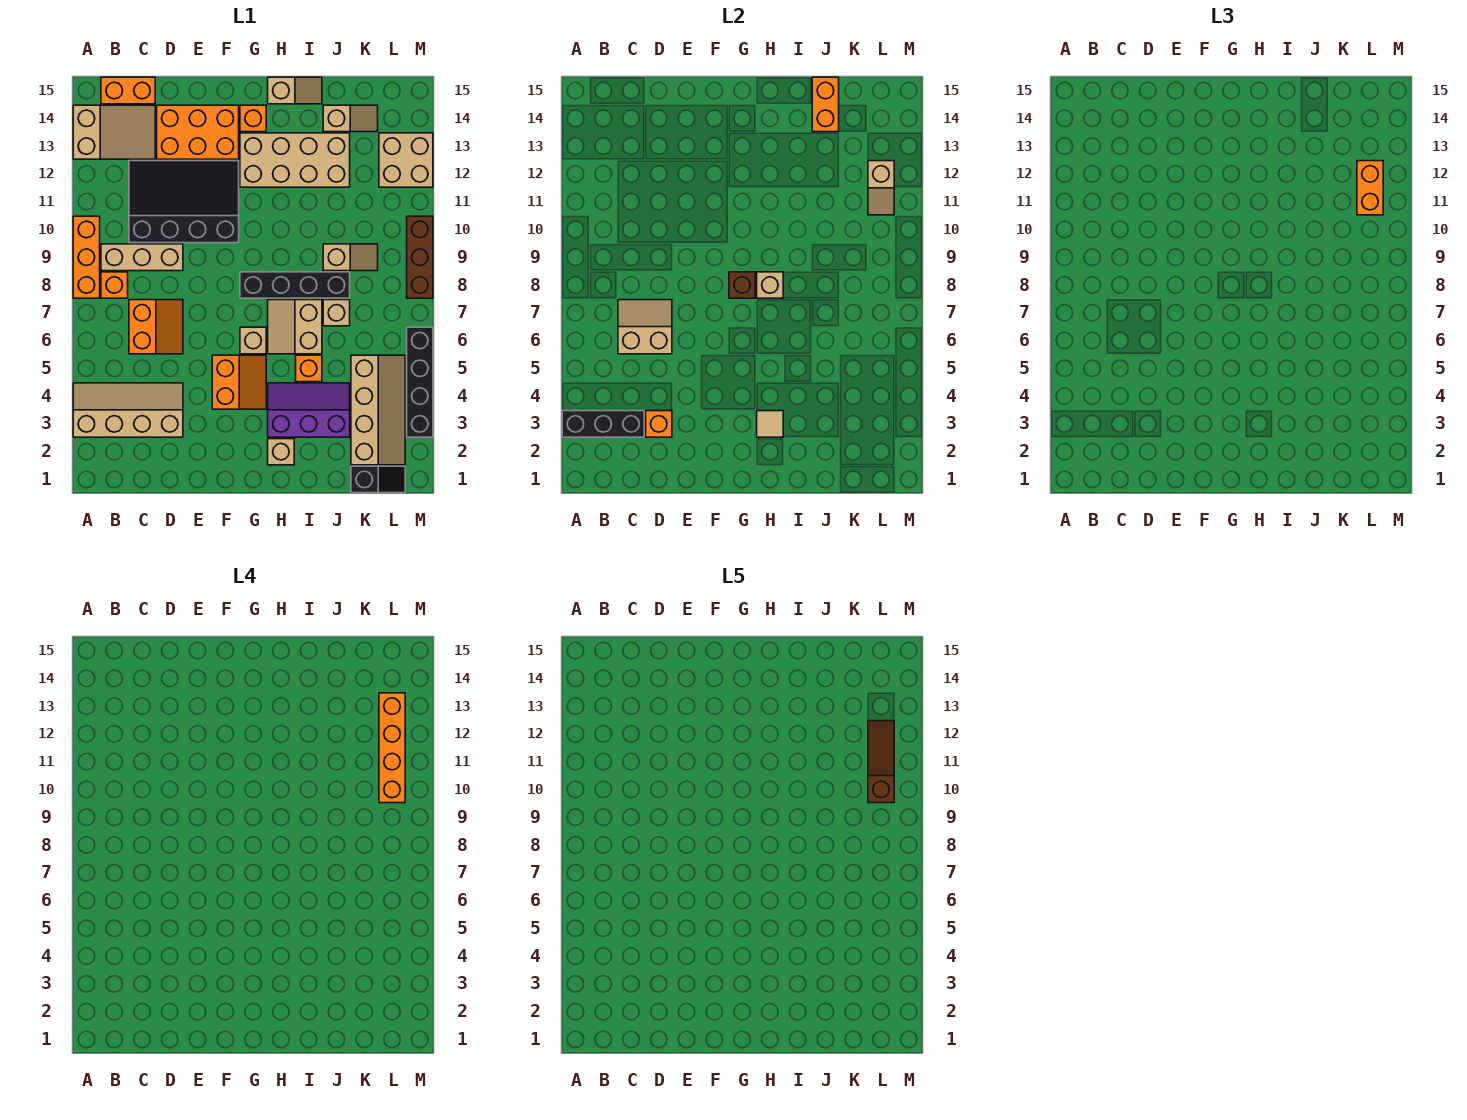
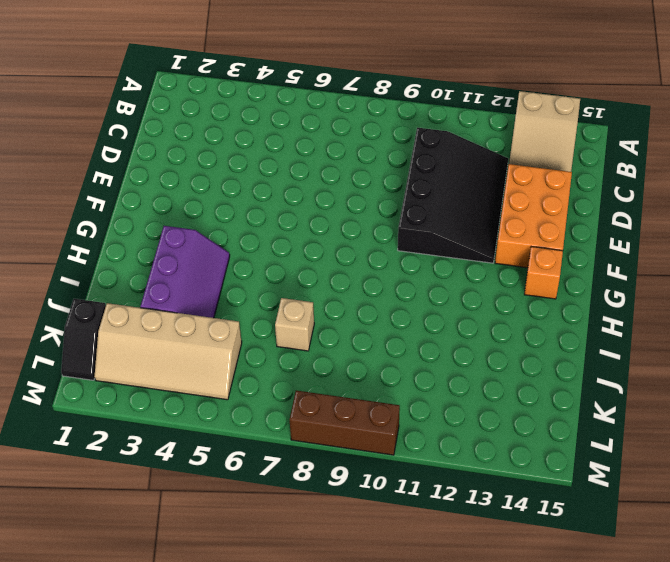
none -> tan slope A3:D4 level 1 top 3
none -> orange brick A8:A10 level 1
none -> orange brick B8 level 1
none -> tan brick B9:D9 level 1

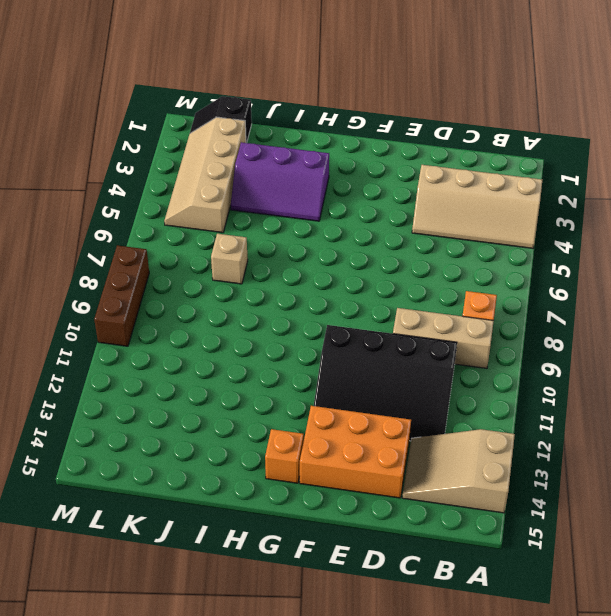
none -> orange brick A8:A10 level 1
none -> orange brick B15:C15 level 1
none -> orange slope C6:D7 level 1 top C
none -> orange slope F4:G5 level 1 top F

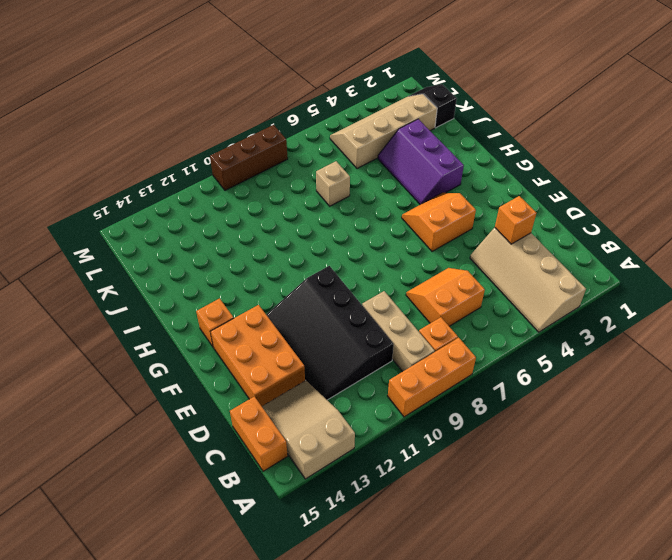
none -> tan brick G6 level 1
none -> black brick G8:J8 level 1
none -> tan brick G12:J13 level 1
none -> tan brick H2 level 1

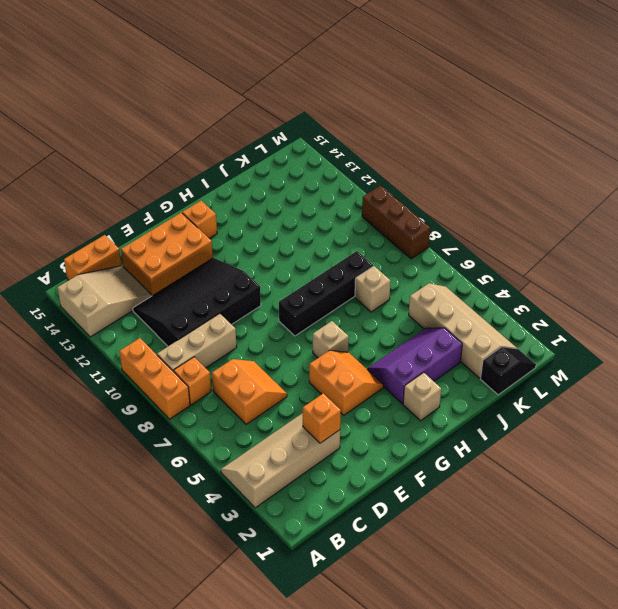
none -> tan brick G12:J13 level 1
none -> tan slope H6:I7 level 1 top I
none -> tan slope H15:I15 level 1 top H
none -> orange brick I5 level 1

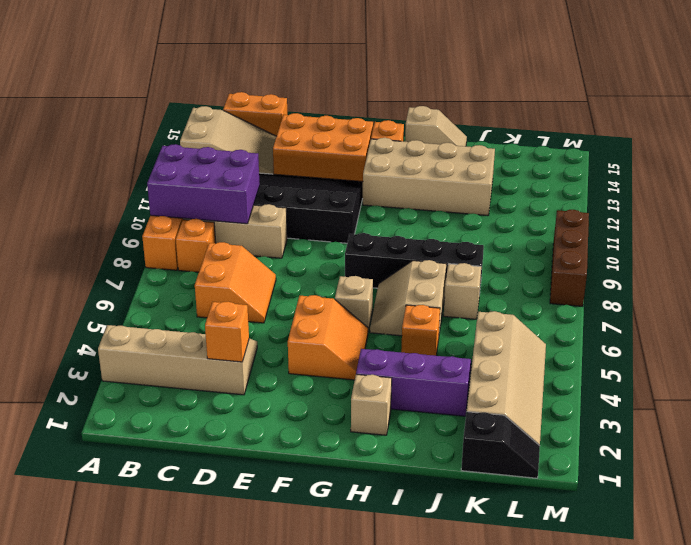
purple brick A9:C10 level 2 -> none
none -> tan slope J9:K9 level 1 top J
none -> tan slope J14:K14 level 1 top J
none -> tan brick L12:M13 level 1
none -> black brick M3:M6 level 1

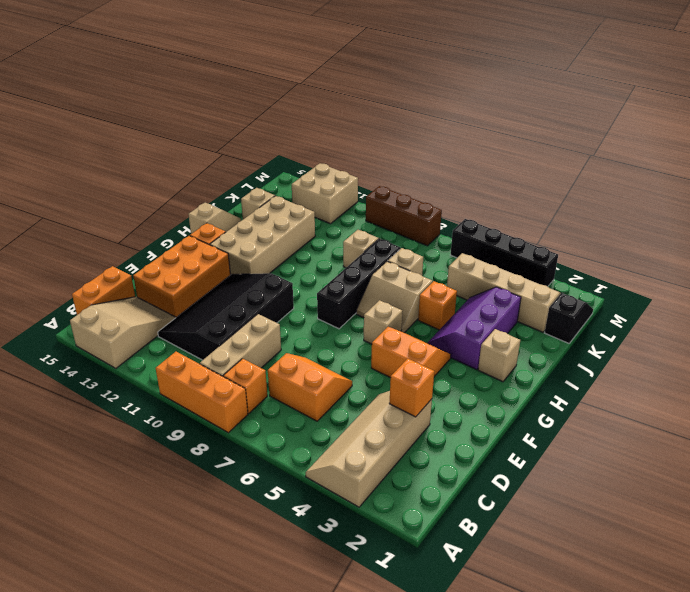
none -> black brick A3:C3 level 2
none -> tan slope C6:D7 level 2 top 6
none -> brown brick G8 level 2
none -> tan tile H3 level 2

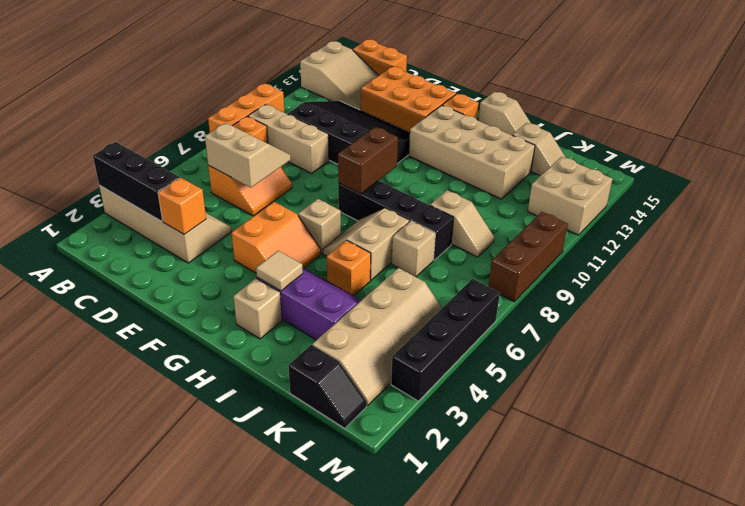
brown brick G8:G9 level 2 -> brown brick G8 level 2
none -> tan brick H8 level 2
none -> orange brick J14:J15 level 2
none -> tan slope L11:L12 level 2 top 12
none -> orange brick L11:L12 level 3

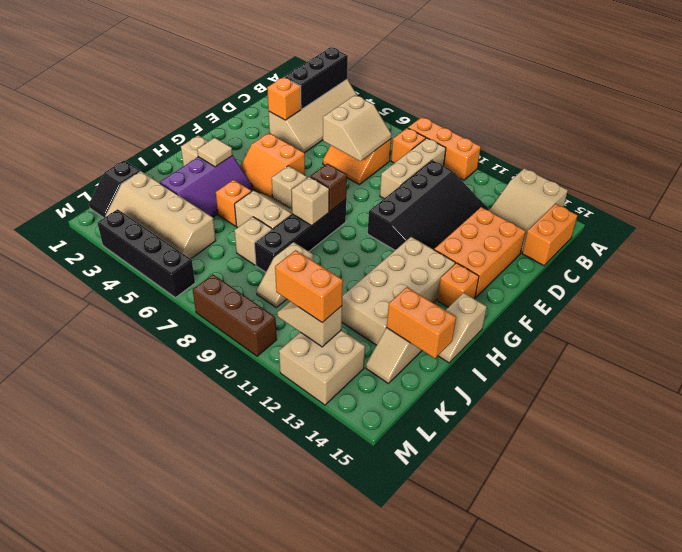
none -> orange brick L10:L13 level 4
none -> brown slope L10:L12 level 5 top 10

